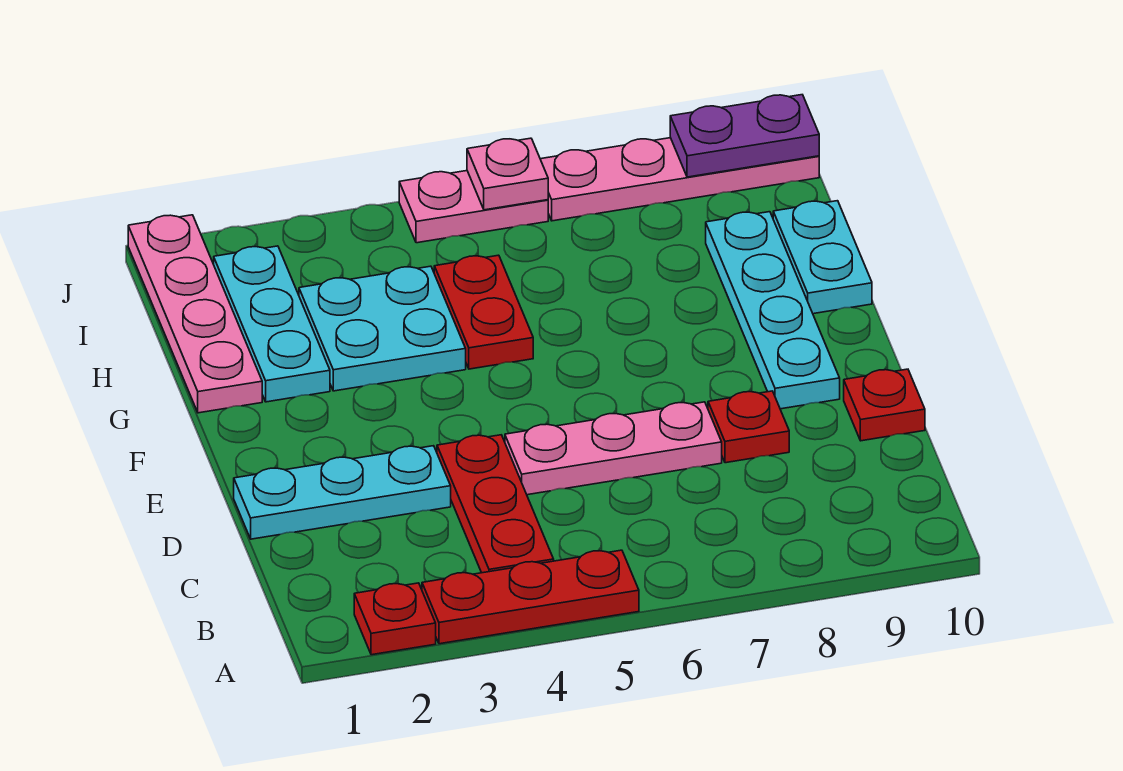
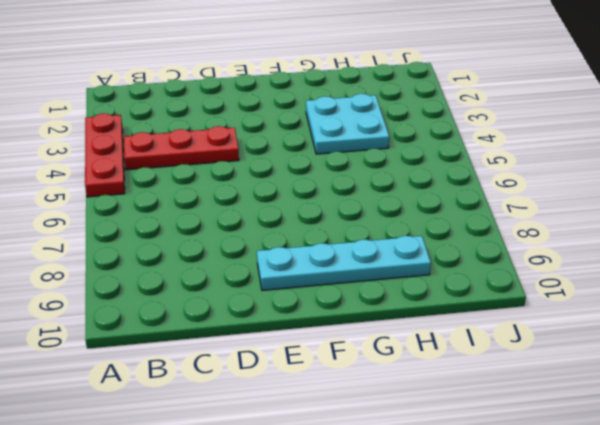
none -> red plate A2 level 1
none -> cyan plate D1:D3 level 1
none -> pink plate D5:D7 level 1

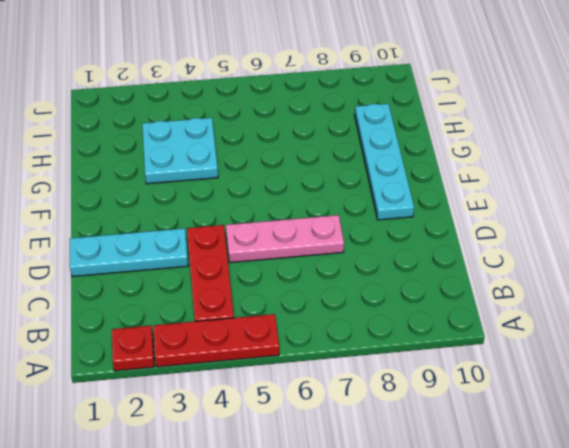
none -> red plate D8 level 1
none -> red plate D10 level 1
none -> pink plate G1:J1 level 1

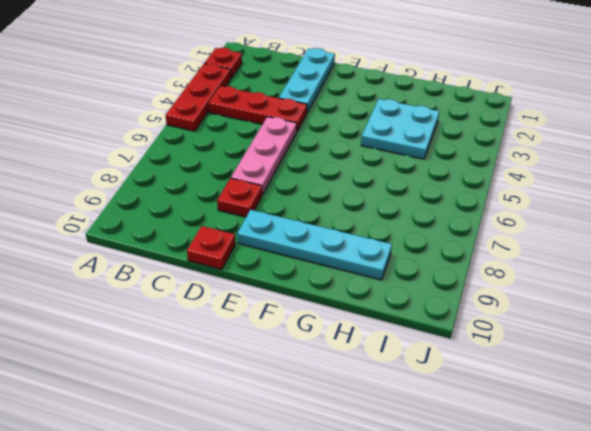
none -> pink plate G1:J1 level 1
none -> cyan plate G2:I2 level 1
none -> red plate G5:H5 level 1

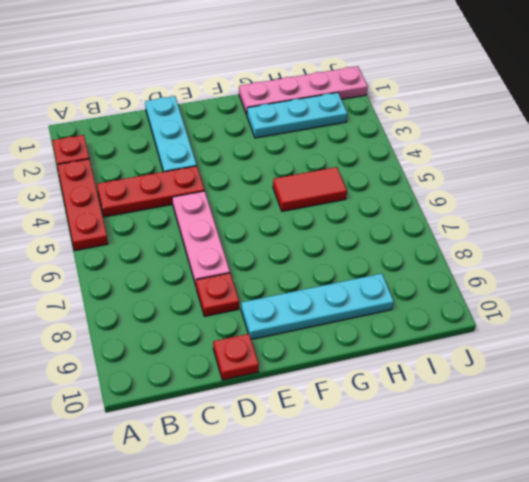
red tile G5:H5 level 1 -> red plate G5:H5 level 1
none -> cyan plate G3:H4 level 1
none -> cyan plate G10:H10 level 1
none -> pink plate J5:J6 level 1

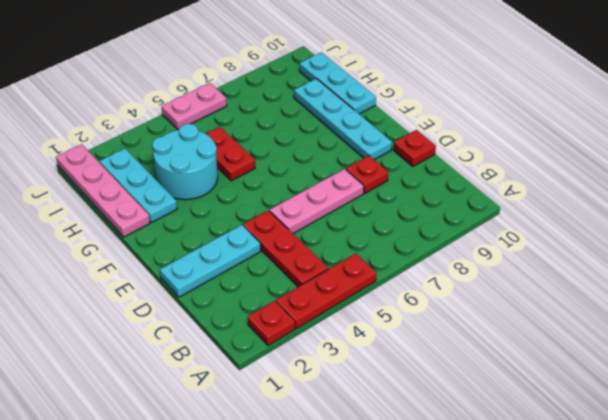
cyan round brick G3:H4 level 1 -> cyan plate G3:H4 level 1
cyan plate G10:I10 level 1 -> cyan plate G10:H10 level 1
none -> pink plate J7:J10 level 1
none -> pink plate J6 level 2
none -> purple plate J9:J10 level 2

